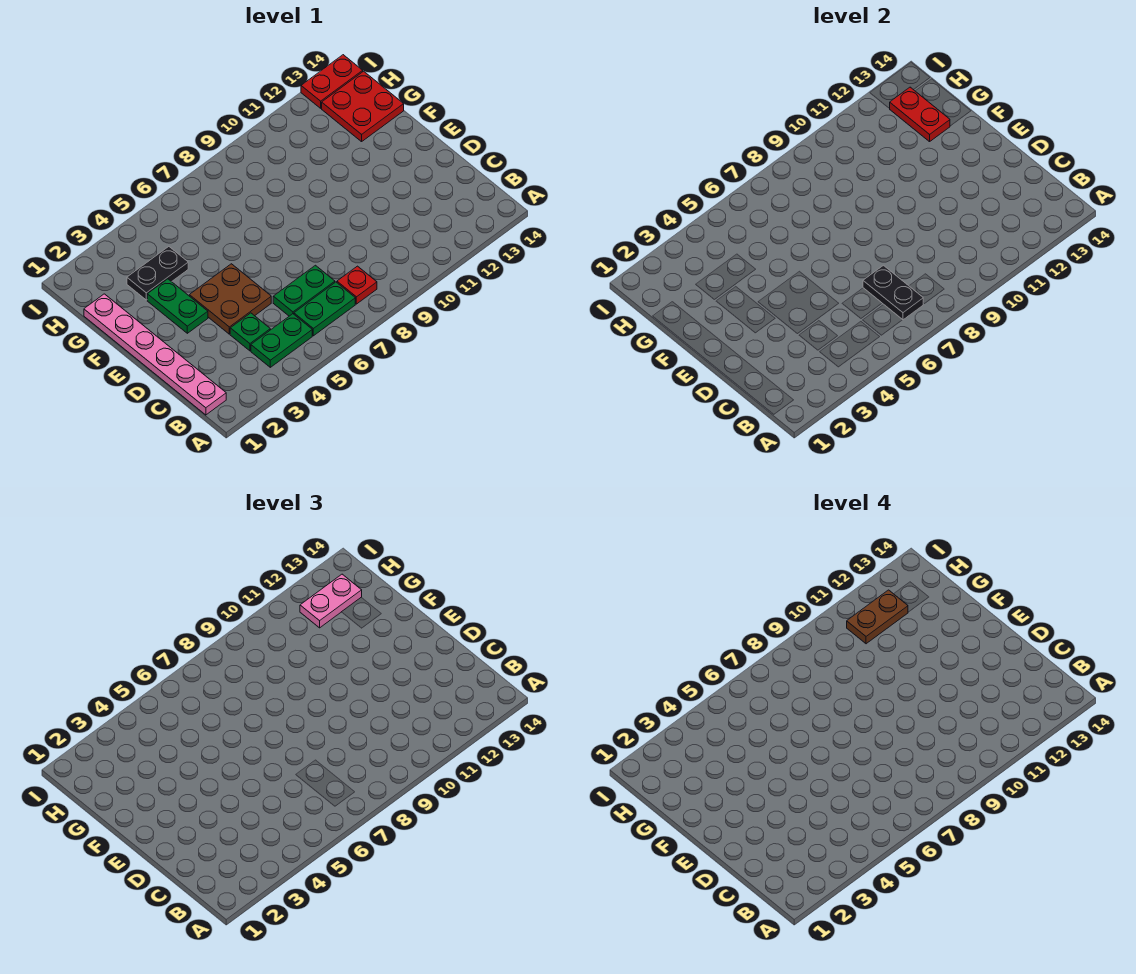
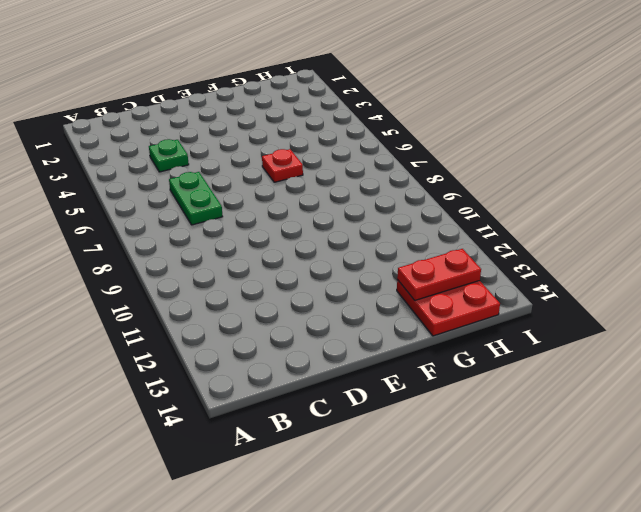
red plate F6 level 1 -> red plate B8 level 1
none -> pink plate B1:G1 level 1
none -> green plate B4:B5 level 1
none -> green plate B6:B7 level 1

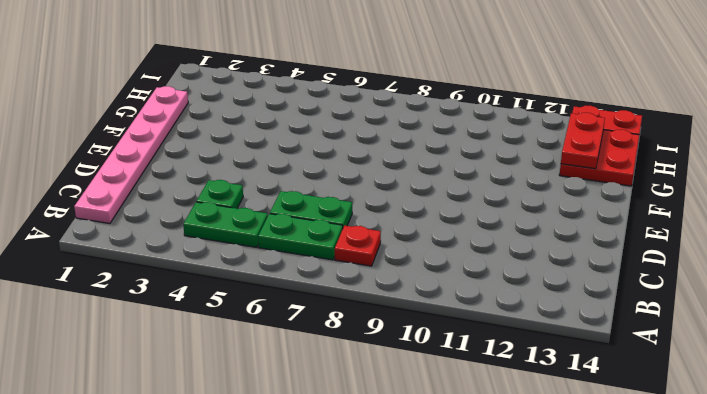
none -> brown plate D4:E5 level 1
none -> green plate E3:F3 level 1
none -> black plate G3:G4 level 1

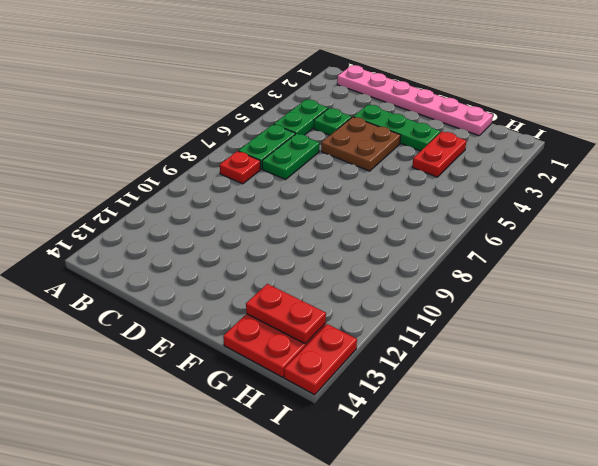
green plate D3:F3 level 1 -> green plate E3:F3 level 1
red plate G3:G4 level 1 -> black plate G3:G4 level 1
none -> black plate B7:C7 level 2
none -> pink plate H12:H13 level 3
none -> brown plate H11:H12 level 4

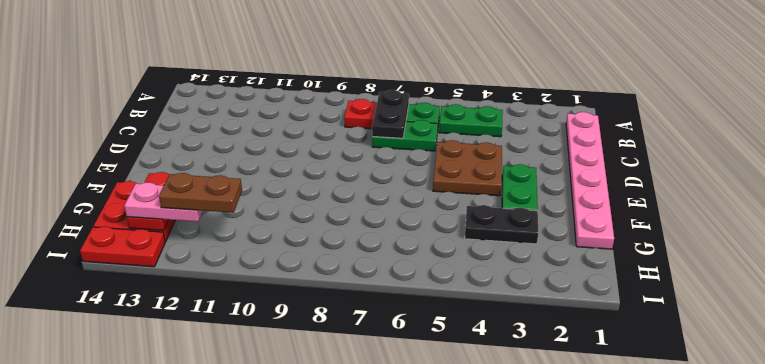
none -> green plate C4 level 1

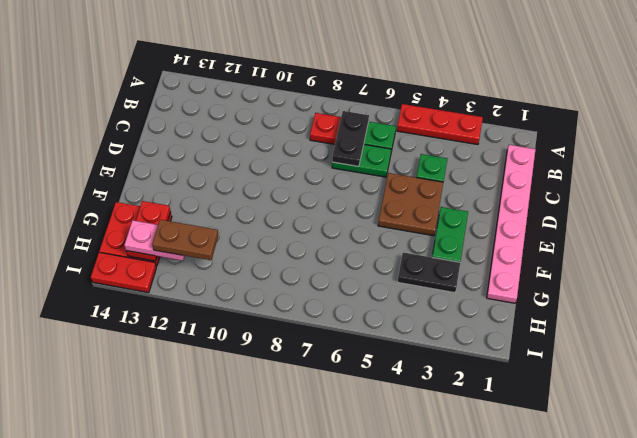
red plate A3:A5 level 1 -> none
none -> green plate B4:B5 level 1

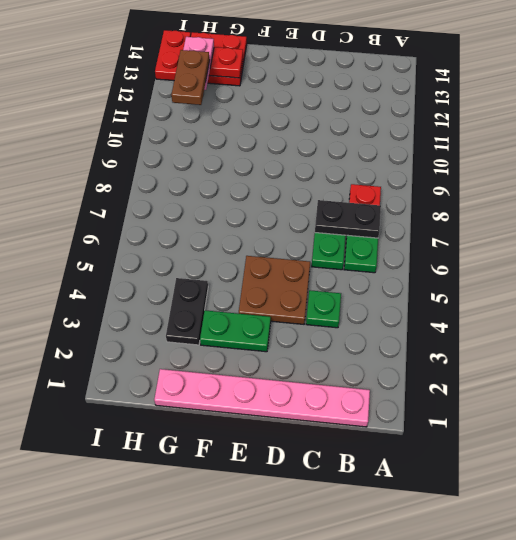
none -> green plate B4:B5 level 1

